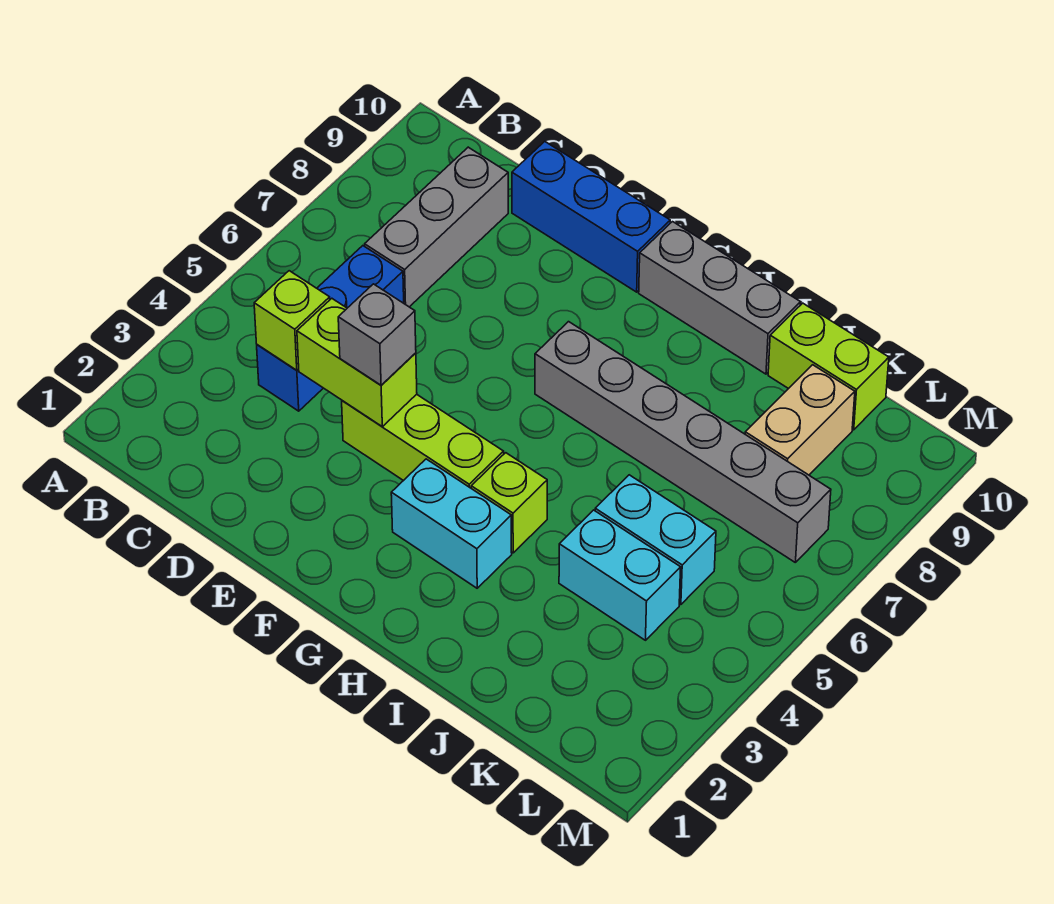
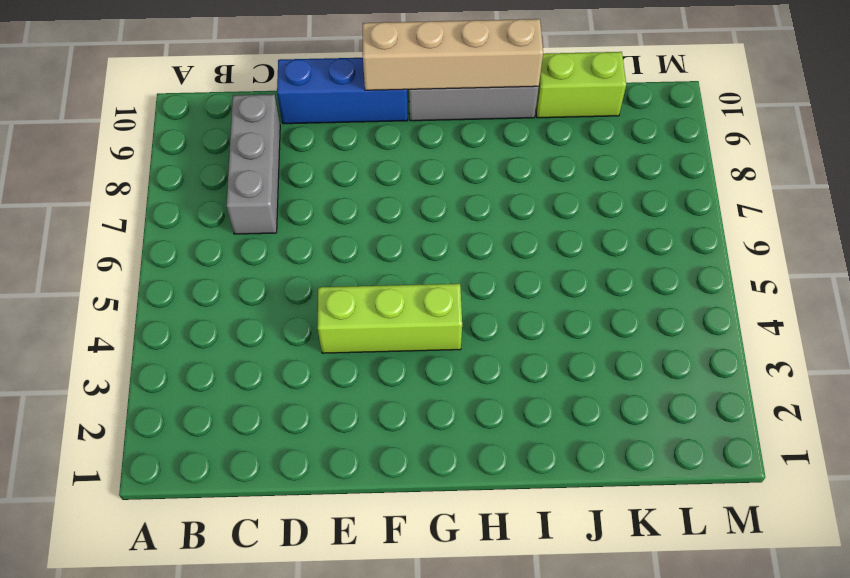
tan brick F10:I10 level 2 -> none
none -> blue brick C4:C6 level 1
none -> cyan brick G3:H3 level 1
none -> grey brick G7:L7 level 1

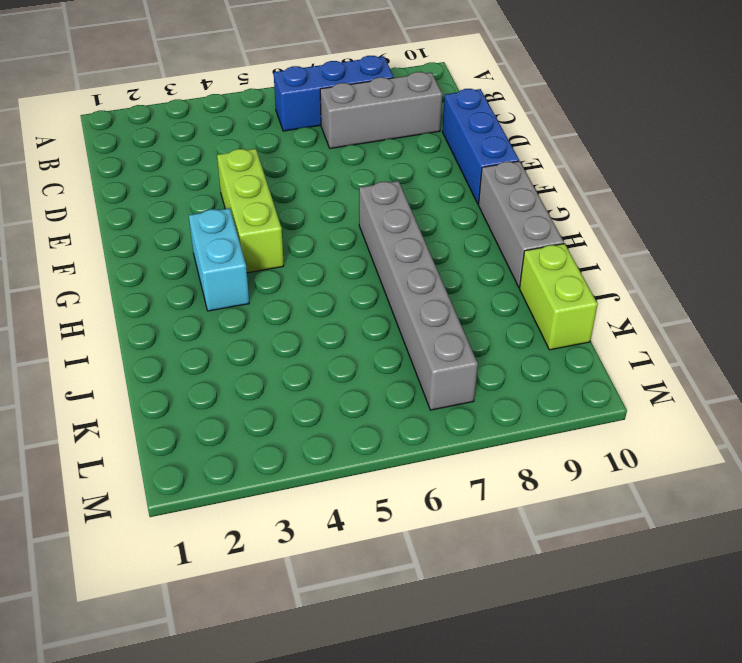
blue brick B6:B8 level 1 -> blue brick C4:C6 level 1
none -> lime brick H4 level 1
none -> cyan brick J4:K4 level 1
none -> cyan brick J5:K5 level 1

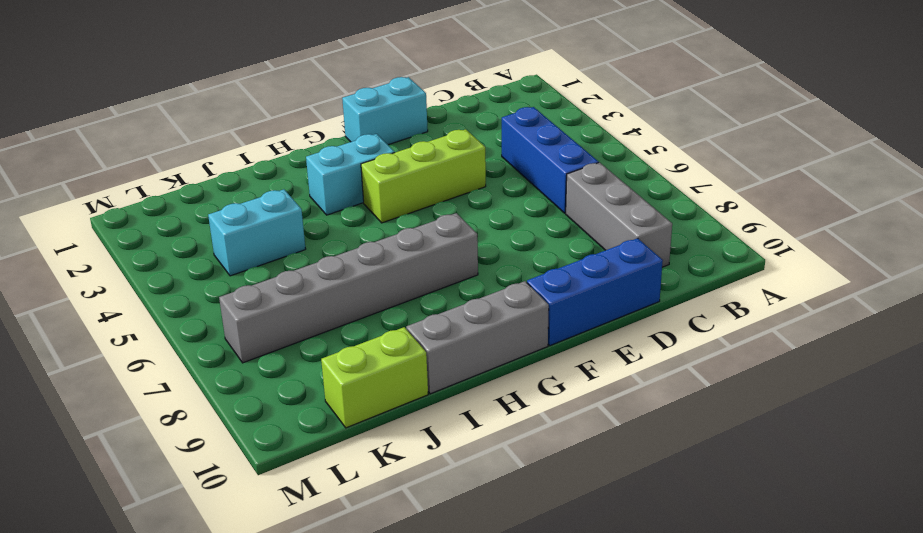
cyan brick E1:F1 level 1 -> cyan brick J5:K5 level 1
none -> lime brick H4 level 1
none -> tan brick K8:K9 level 1
none -> lime brick C4 level 2

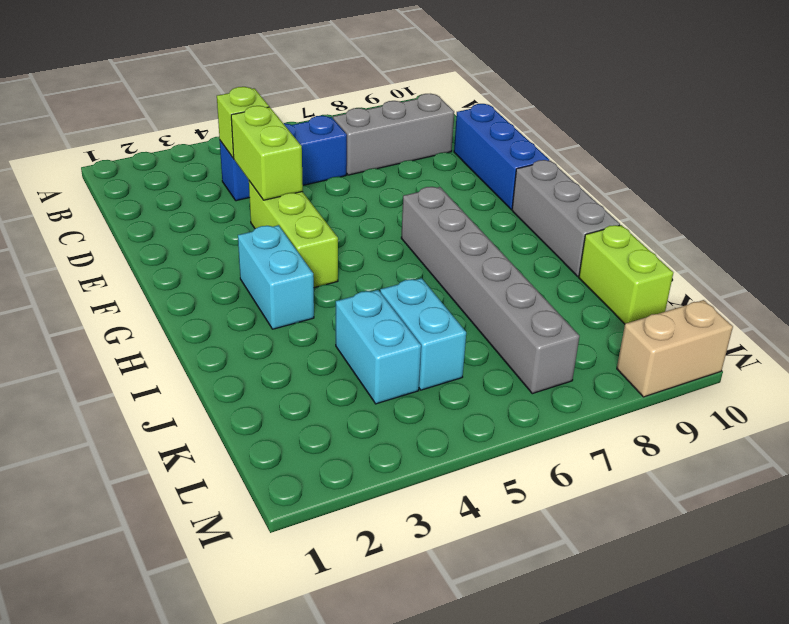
tan brick M9:M10 level 1 -> tan brick K8:K9 level 1
none -> lime brick H4 level 1
none -> grey brick E4 level 3

